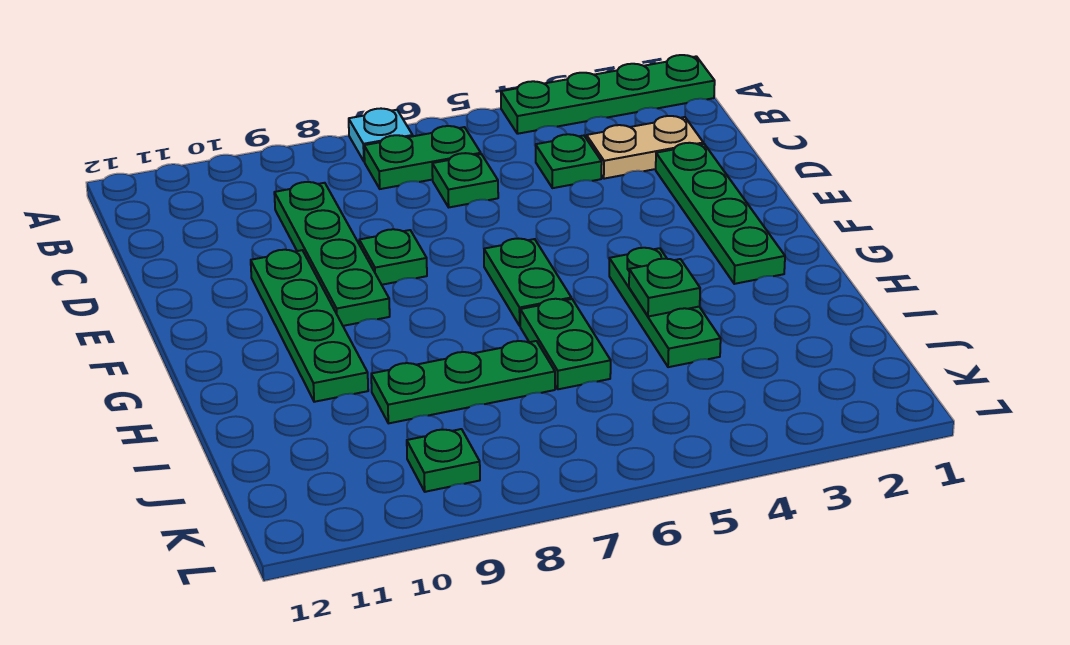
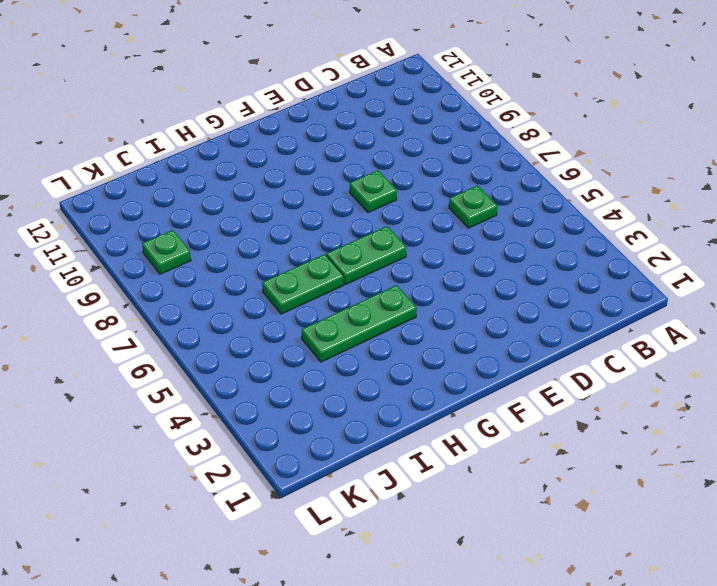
none -> green plate A1:A4 level 1
none -> cyan plate A7 level 1
none -> green plate B6:B7 level 1

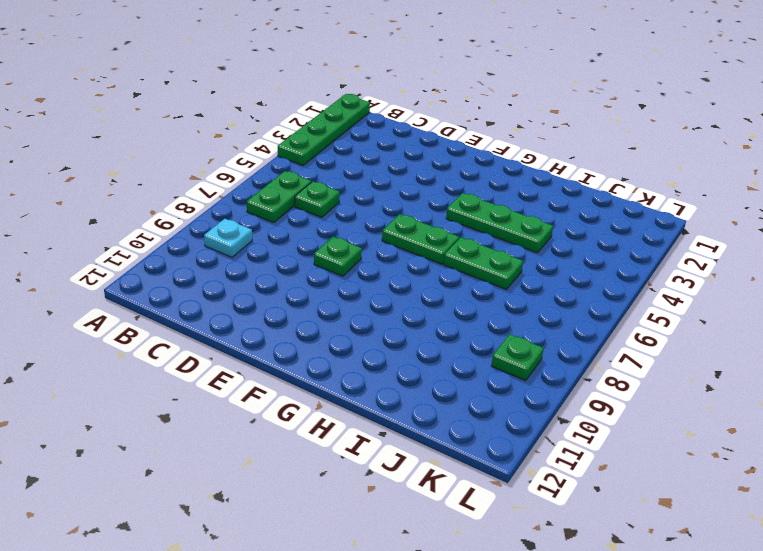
cyan plate B9 level 1 -> cyan plate A7 level 1
none -> tan plate C2:C3 level 1
none -> green plate C4 level 1
none -> green plate C9:F9 level 1

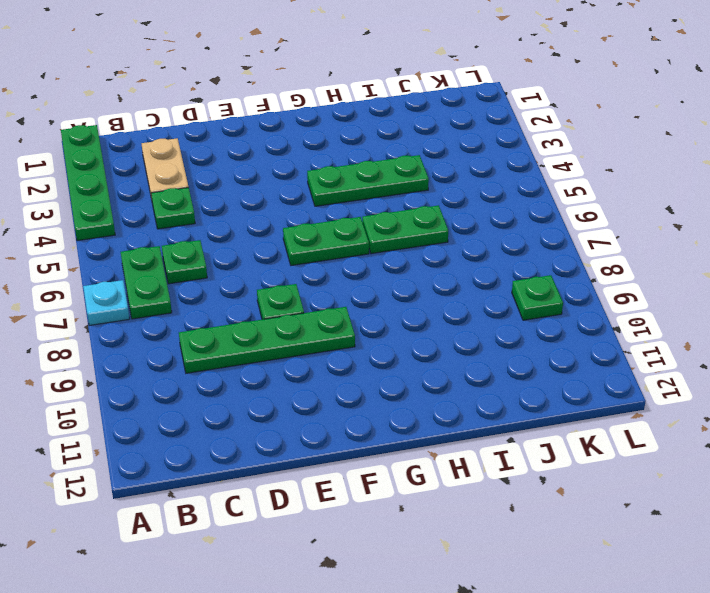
none -> green plate D2:G2 level 1
none -> green plate E10:H10 level 1
none -> green plate I7:I9 level 1

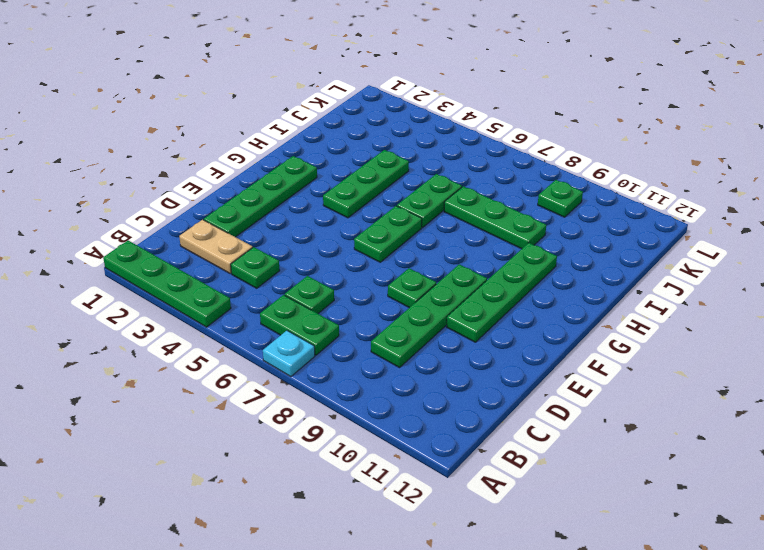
none -> green plate H4 level 2

